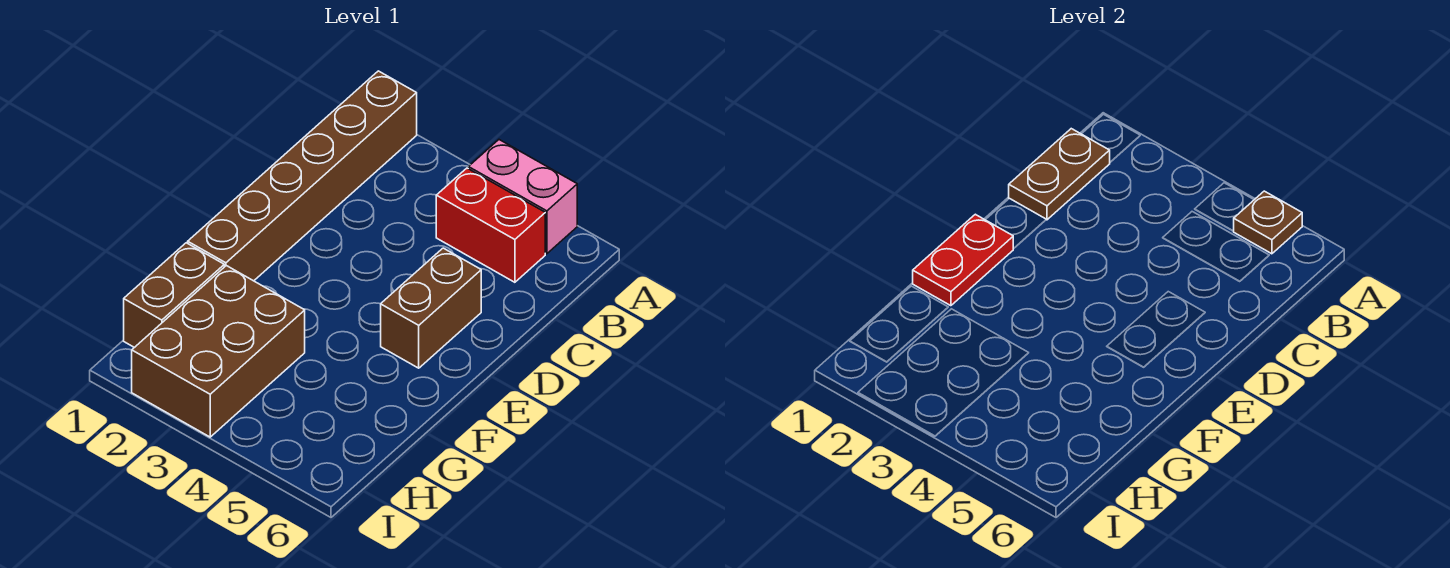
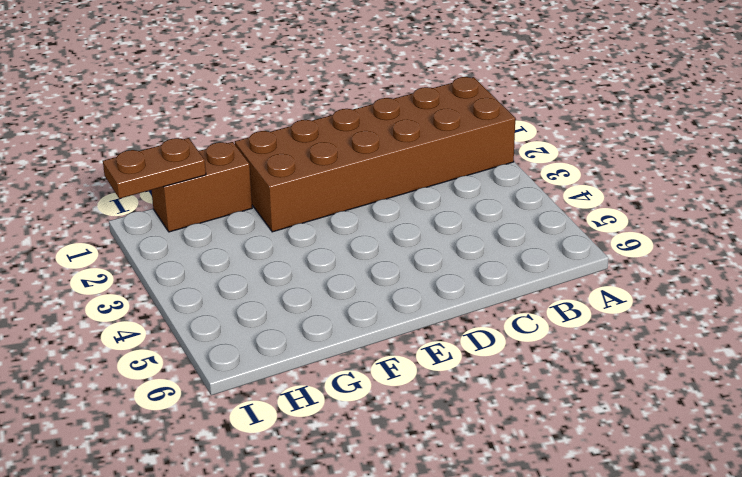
brown brick A1:F2 level 1 -> brown brick A1:F1 level 1
brown plate H1:I1 level 2 -> brown plate B1:C1 level 2
none -> pink brick A4:A5 level 1
none -> red brick B4:B5 level 1

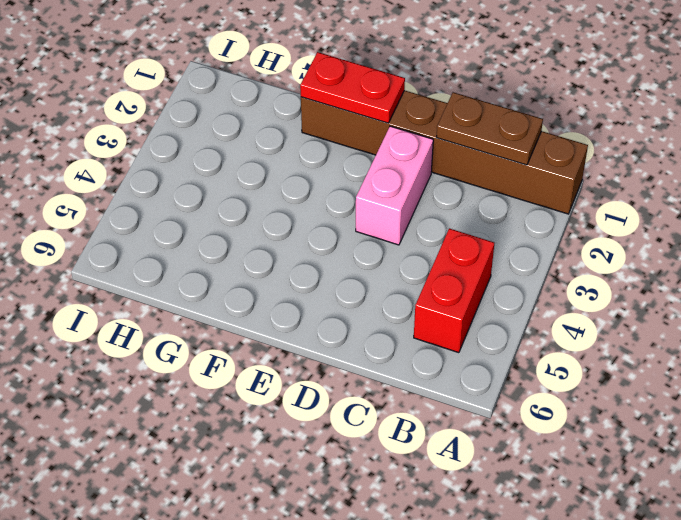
pink brick D2:D3 level 1 -> pink brick A4:A5 level 1
none -> brown brick D5:E5 level 1
none -> brown brick G1:H1 level 1

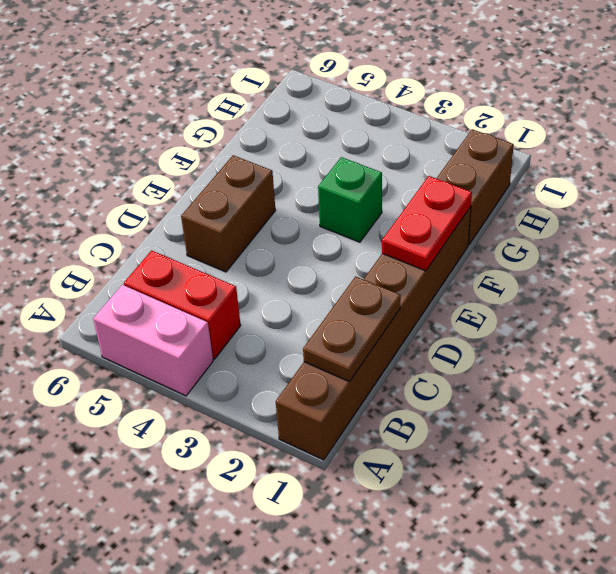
green brick F3 level 1 -> none
none -> brown brick G2:I3 level 1
none -> brown plate A5 level 2

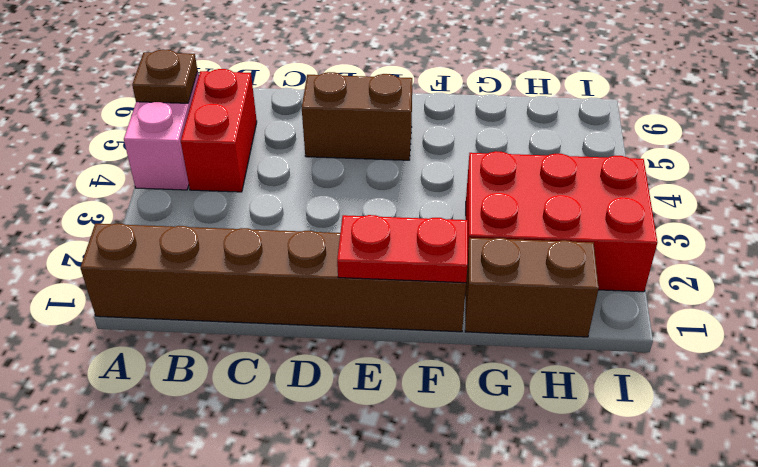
red brick G2:I3 level 1 -> brown brick G2:I3 level 1
none -> brown plate B1:C1 level 2

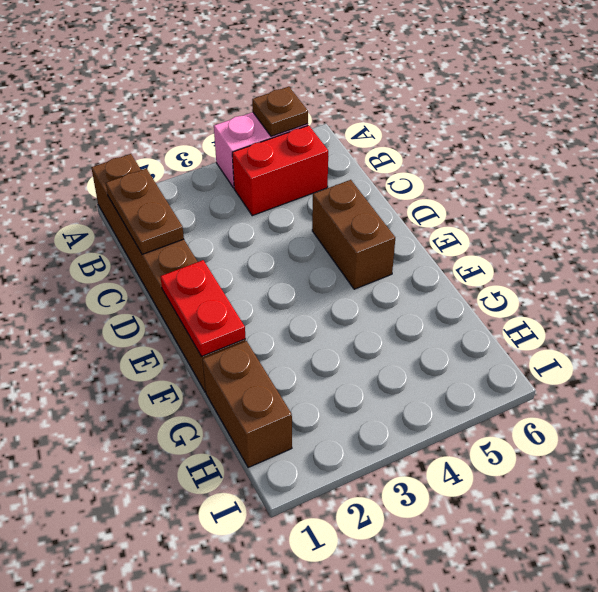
none -> brown brick G2:I3 level 1

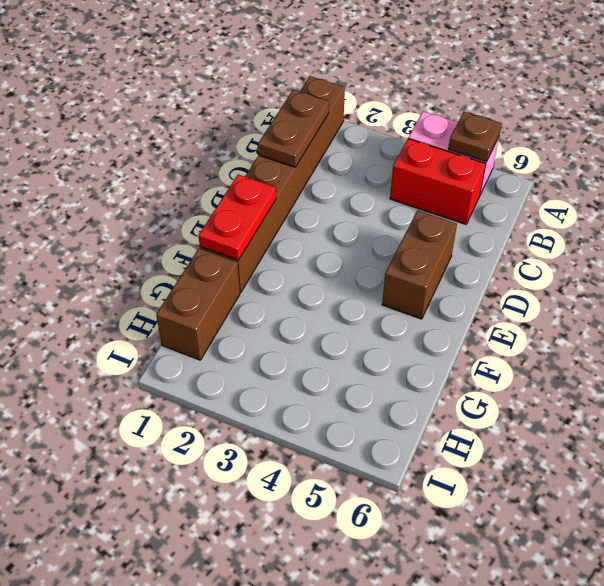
none -> brown brick G2:I3 level 1

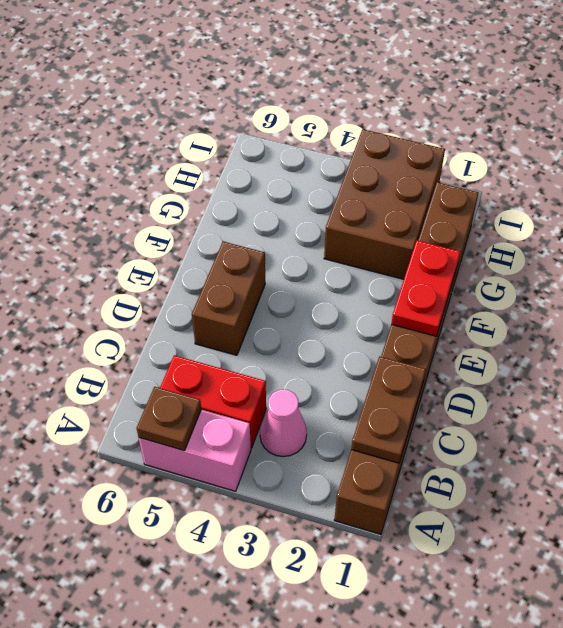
pink cone B3 level 1 -> none

